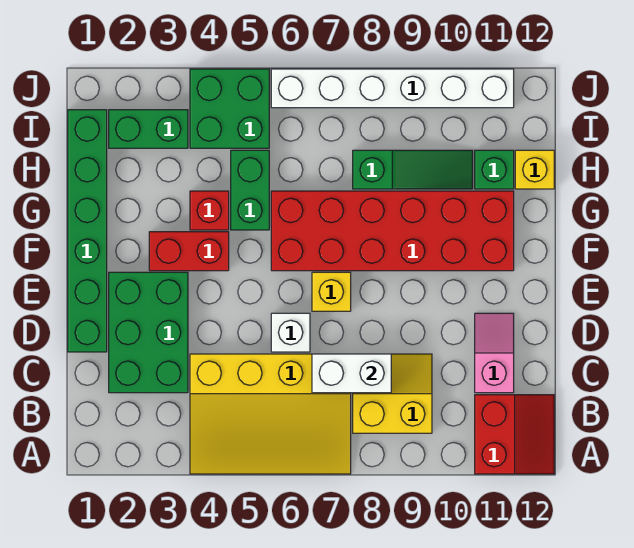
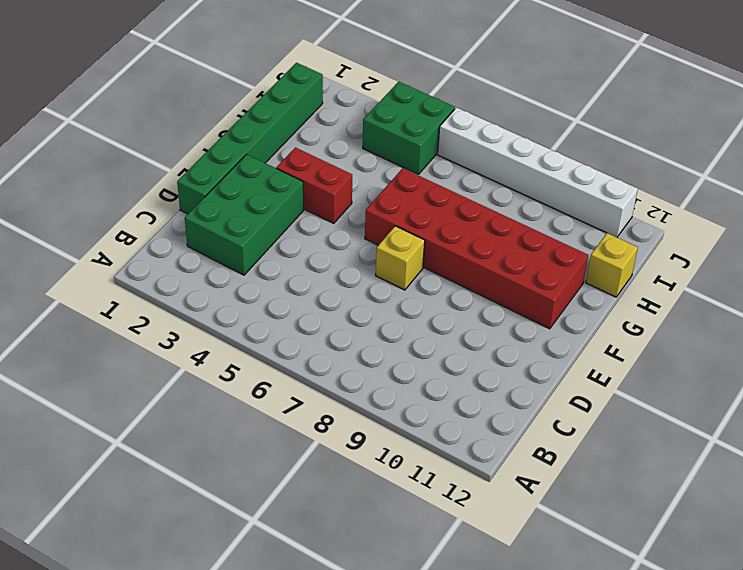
none -> yellow slope A4:C7 level 1 top C
none -> red slope A11:B12 level 1 top 11
none -> yellow slope B8:C9 level 1 top B

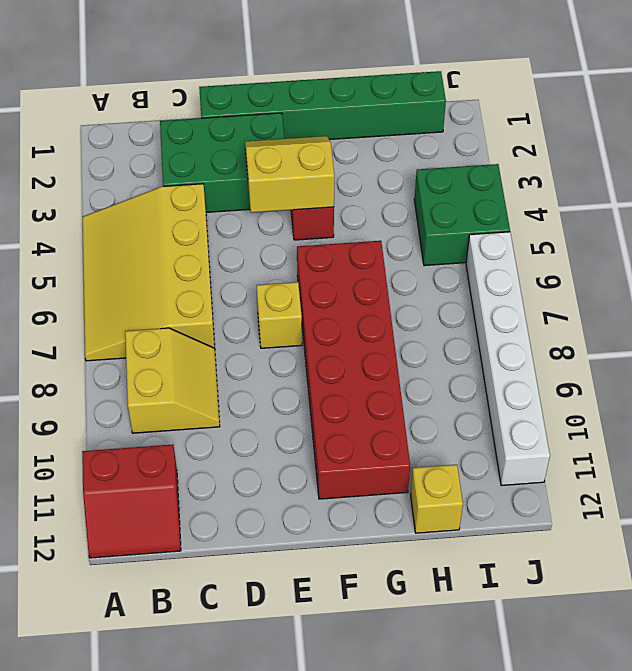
yellow slope E3:F4 level 2 top 4 -> none
none -> pink slope C11:D11 level 1 top C
none -> white brick D6 level 1
none -> red brick G4 level 1

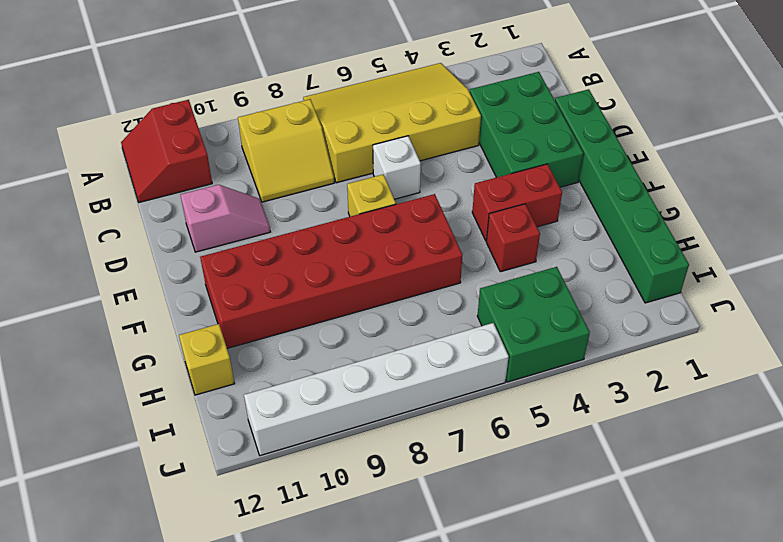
pink slope D10:D11 level 1 top 11 -> pink slope C11:D11 level 1 top C
none -> green brick G5:H5 level 1
none -> green slope H8:H10 level 1 top 8
none -> green brick H11 level 1

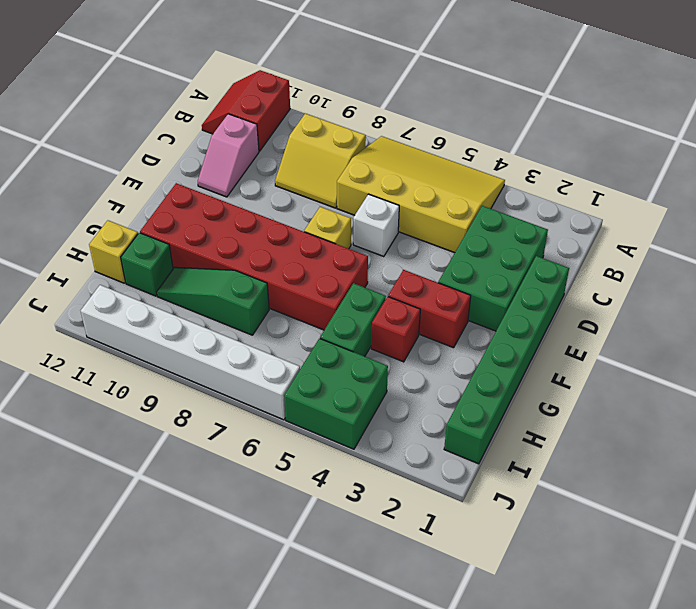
none -> green brick I2:I3 level 1
none -> white brick C7:C8 level 2

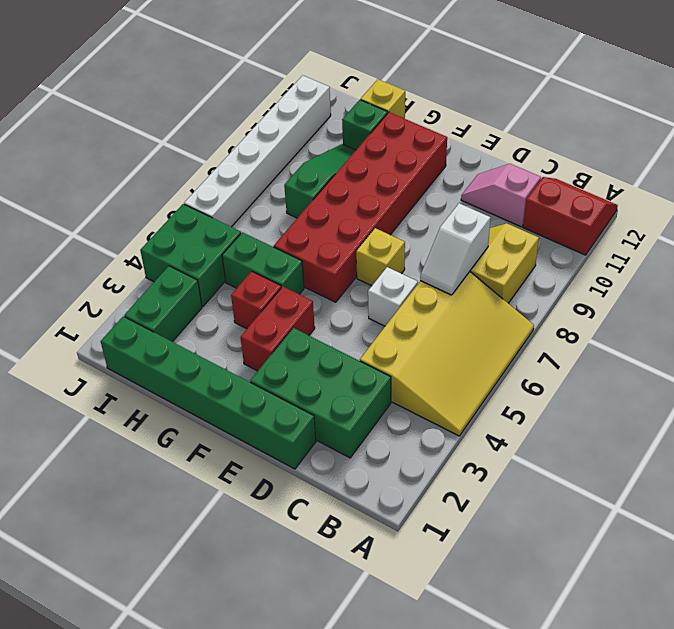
white slope C7:C8 level 2 top 8 -> white brick C7:C8 level 2

